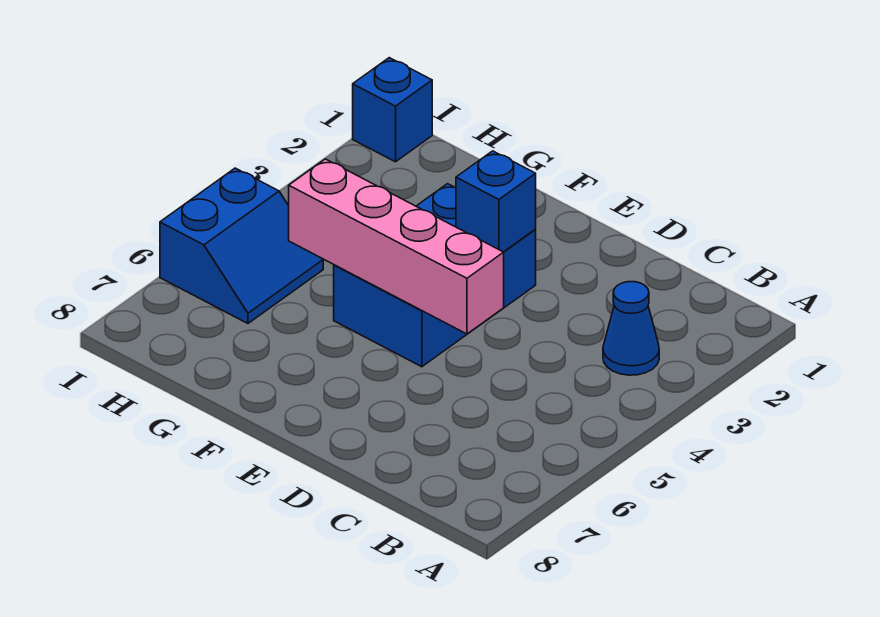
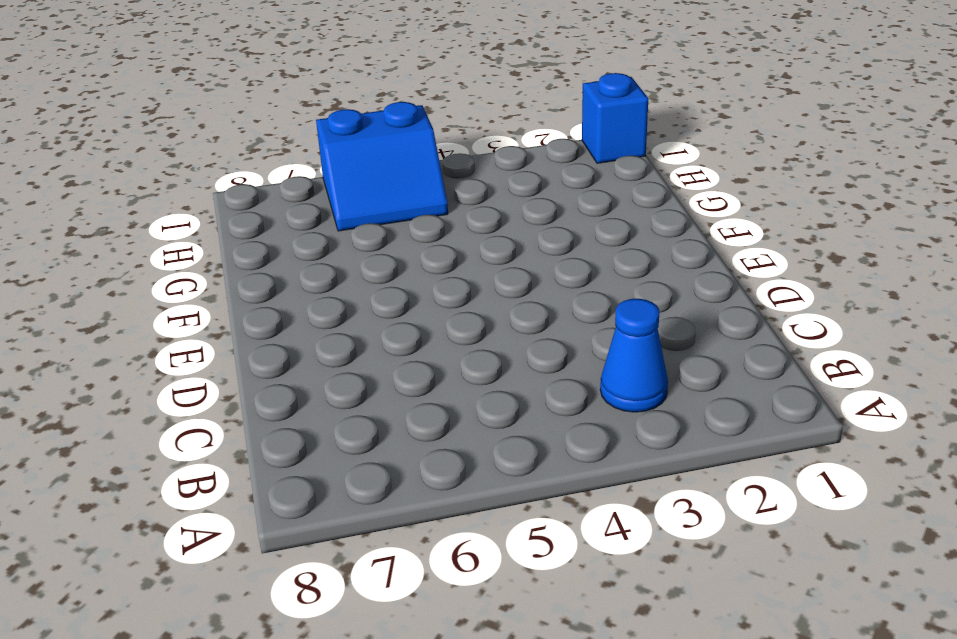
none -> blue brick E3:F5 level 1
none -> pink brick D5:G5 level 2

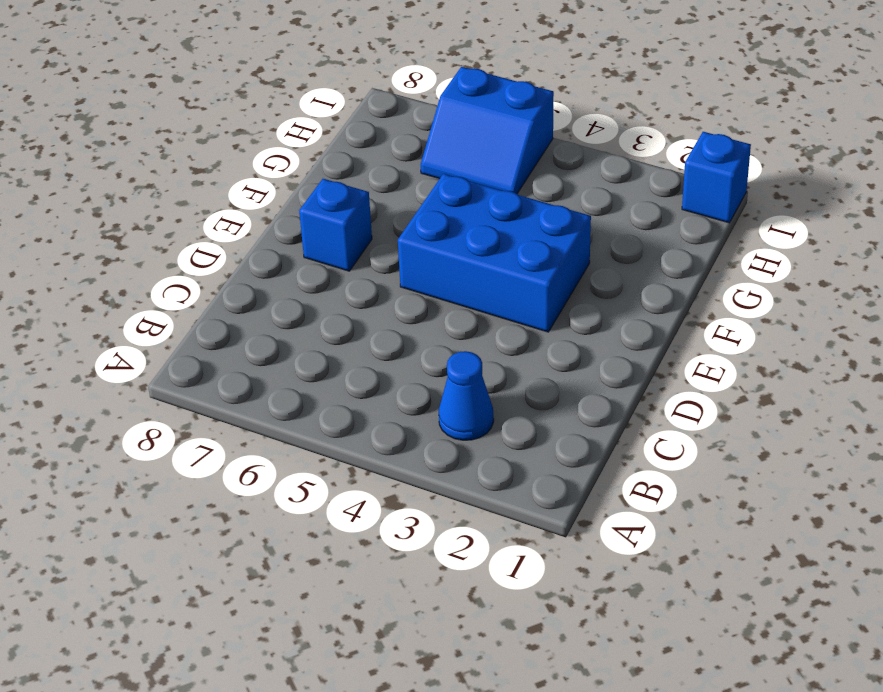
blue brick E7 level 1 -> blue brick E3 level 2
none -> pink brick D5:G5 level 2

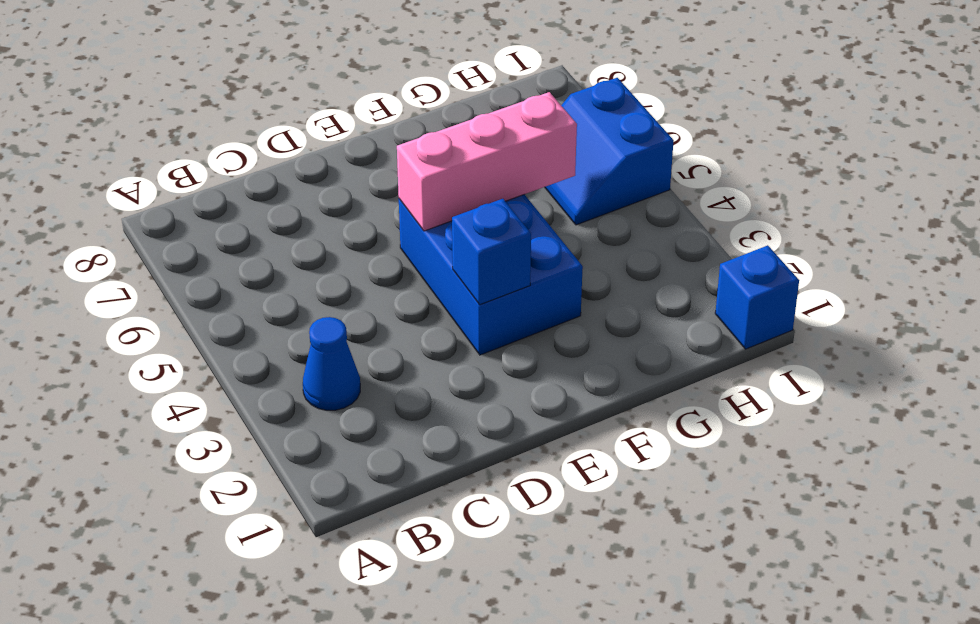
pink brick E5:G5 level 2 -> pink brick D5:G5 level 2

